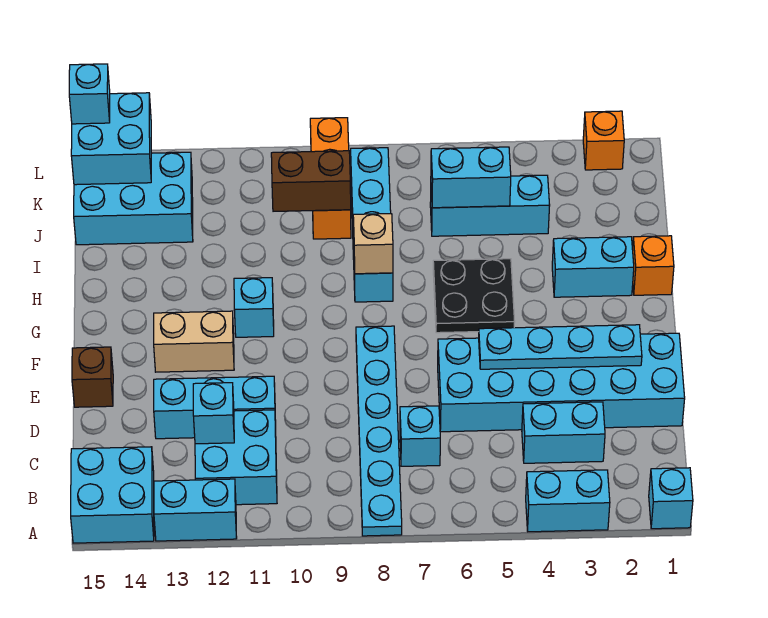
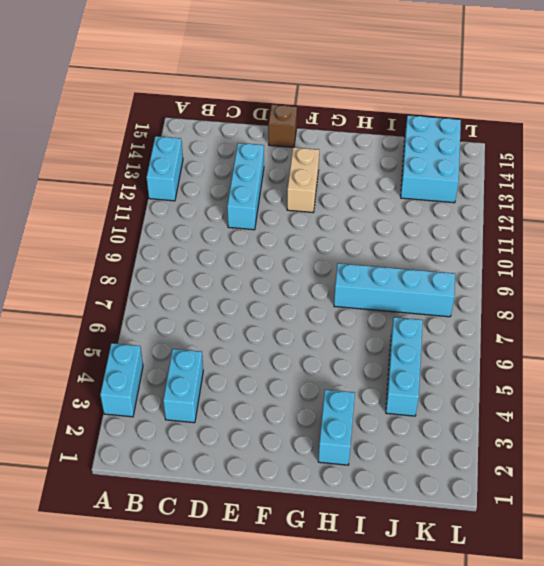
none -> cyan brick A1 level 1
none -> cyan plate A8:F8 level 1
none -> cyan brick A14:B15 level 1

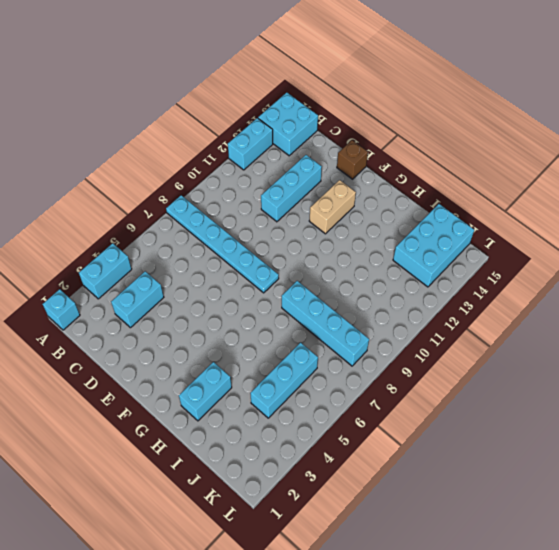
none -> cyan brick B11:C12 level 1
none -> cyan brick C7 level 1
none -> cyan brick D1:E6 level 1

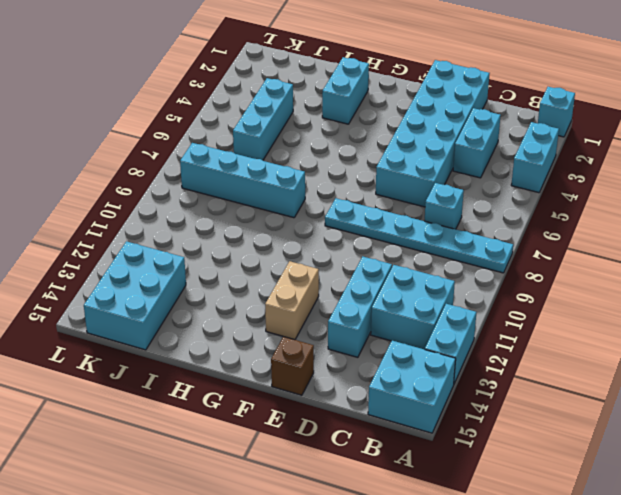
none -> black plate G5:H6 level 1
none -> cyan brick G11 level 1
none -> orange brick H1 level 1

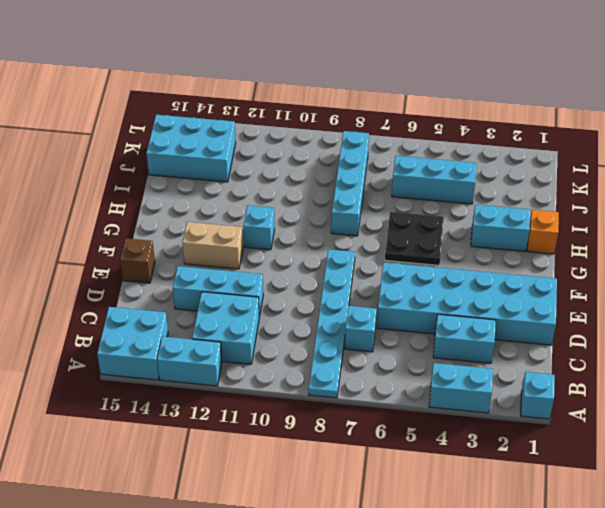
none -> orange brick J9:L9 level 1
none -> orange brick L2 level 1
none -> cyan brick C12 level 2

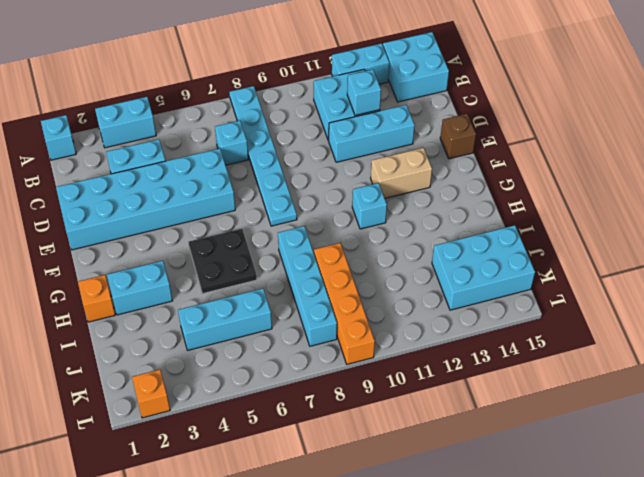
orange brick I9:L9 level 1 -> orange brick J9:L9 level 1
none -> cyan plate E2:E5 level 2
none -> tan brick H8 level 2
none -> cyan brick J5:J6 level 2

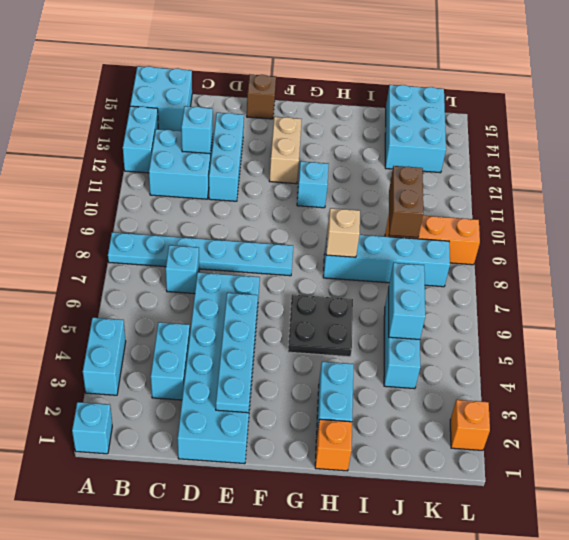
none -> cyan brick K14:L15 level 2
none -> cyan brick L15 level 3

